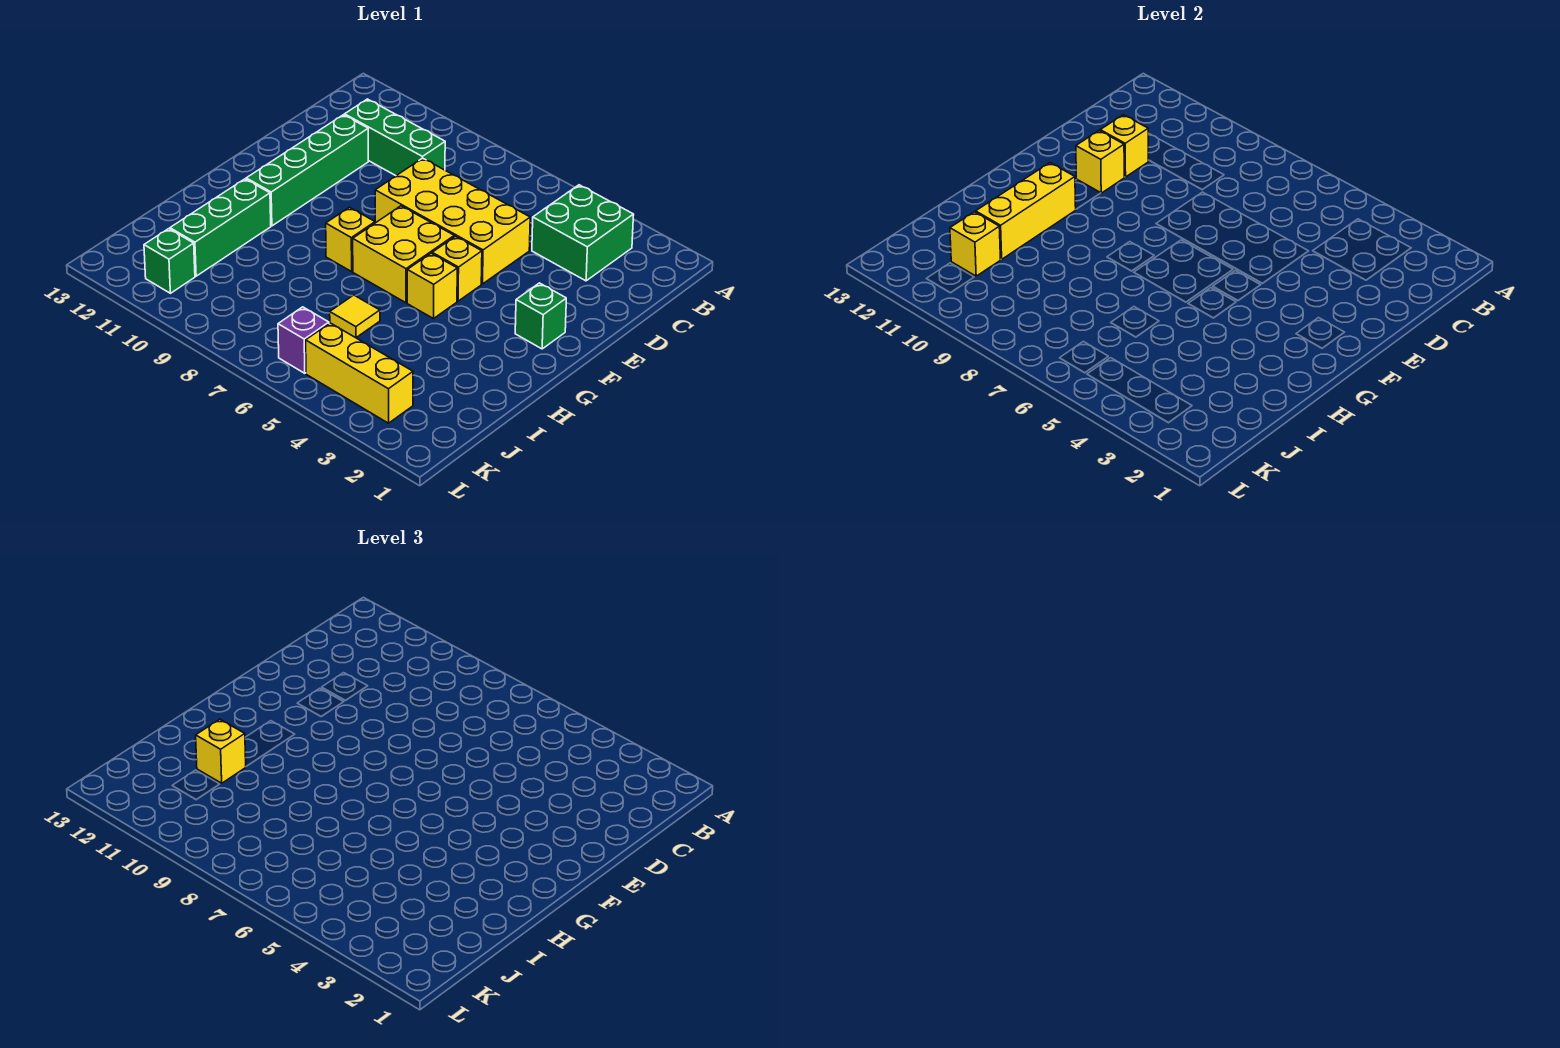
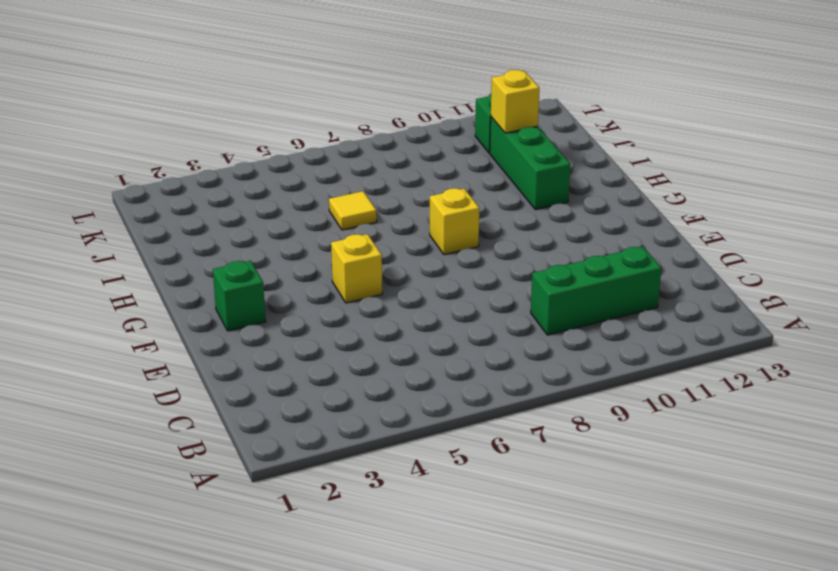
none -> green brick B3:C4 level 1
none -> yellow brick D5:E8 level 1
none -> green brick D11:G11 level 1

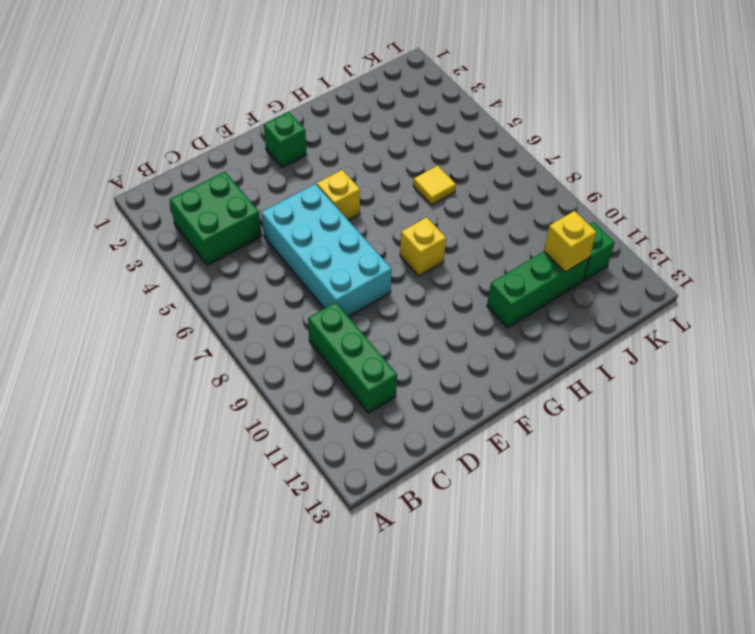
cyan brick D5:E8 level 1 -> yellow brick D5:E8 level 1
none -> green brick D11:G11 level 1
none -> yellow brick F6:G7 level 1
none -> yellow brick G5 level 1

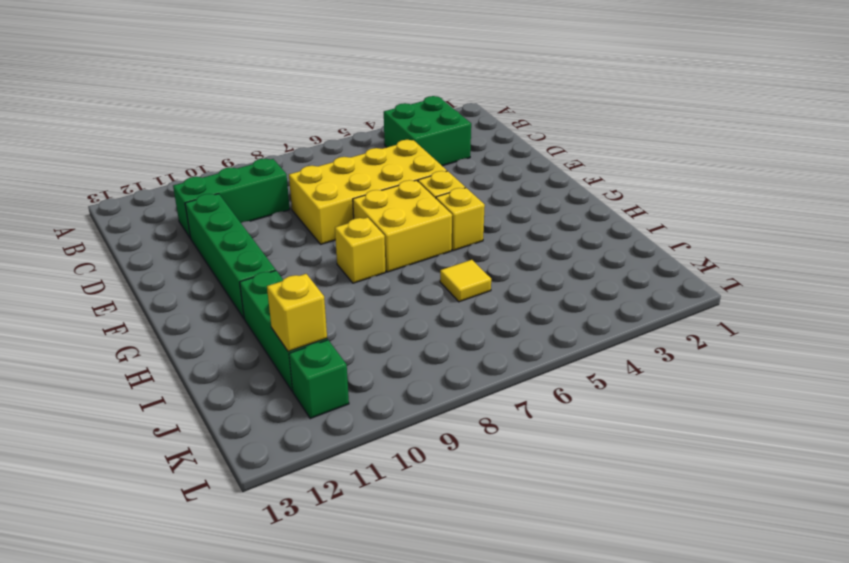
none -> green brick F2 level 1
none -> yellow brick K3:K5 level 1
none -> purple brick K6 level 1

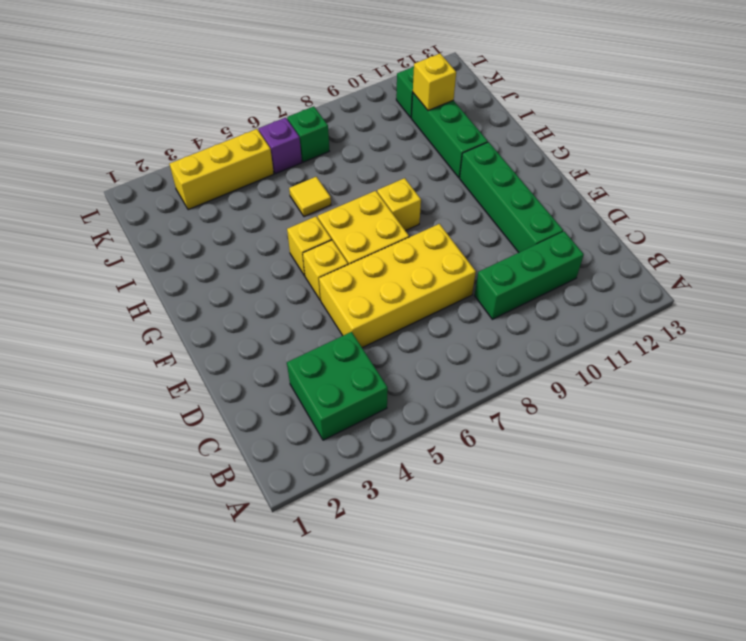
green brick K7 level 1 -> green brick F2 level 1
none -> yellow brick D11 level 2
none -> yellow brick E11 level 2
none -> yellow brick G11:I11 level 2

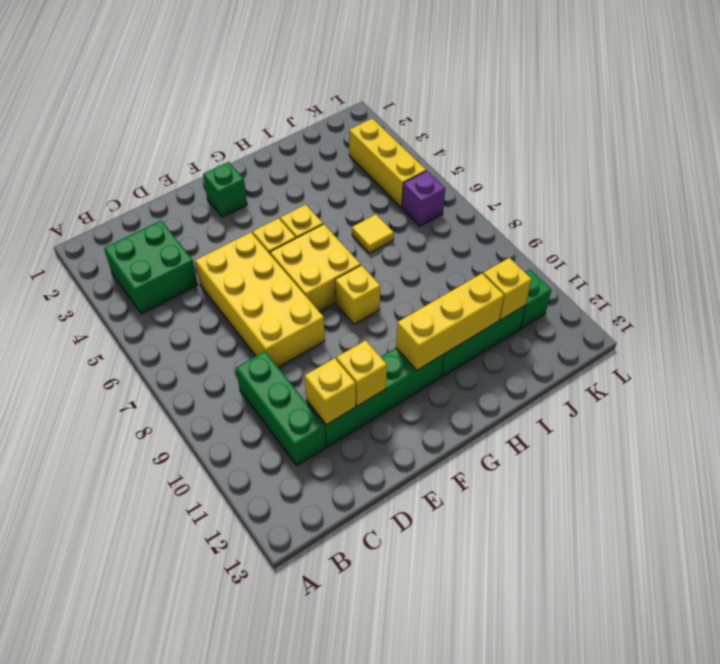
none -> yellow brick I11 level 3

